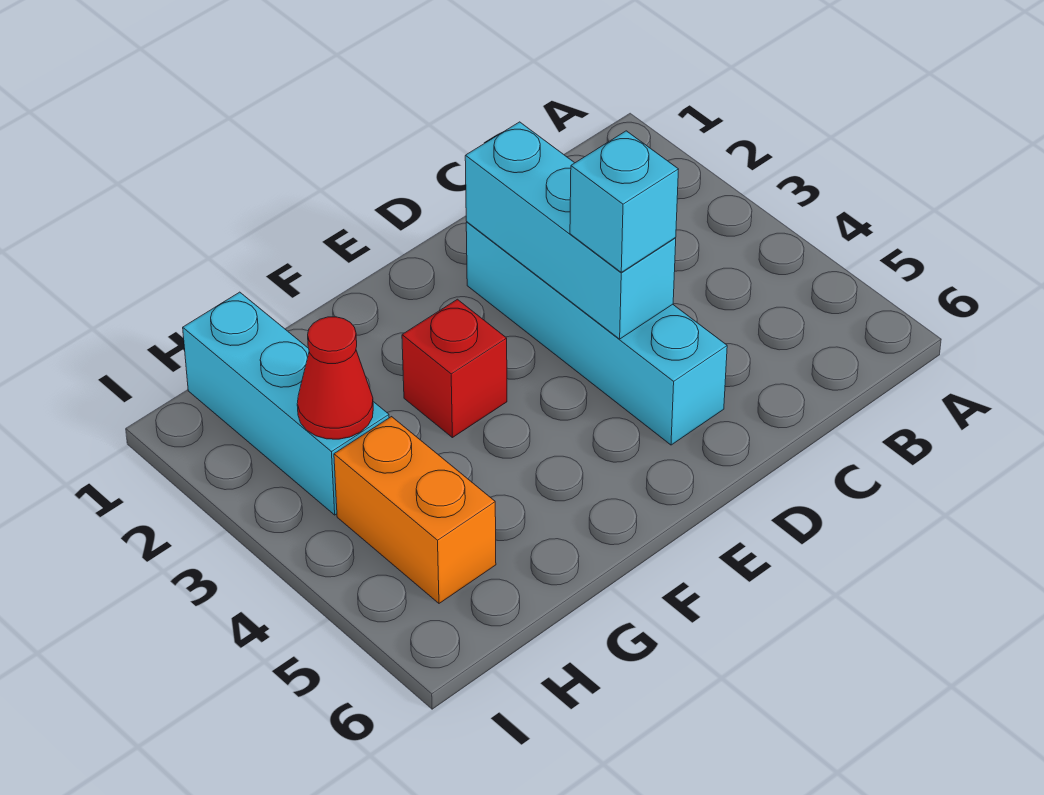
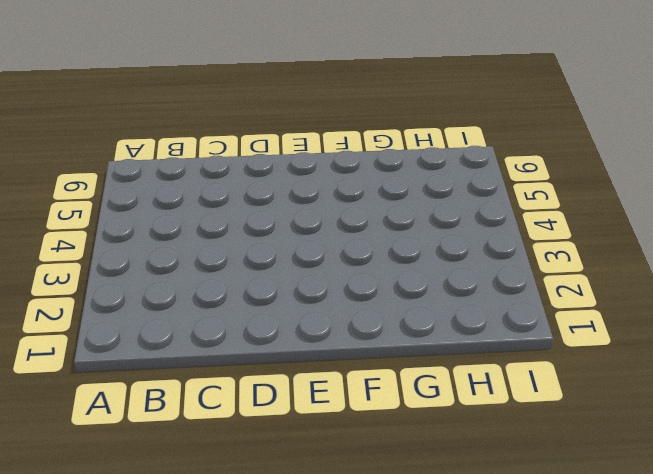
none -> cyan brick D2:D5 level 1
none -> red brick F3 level 1

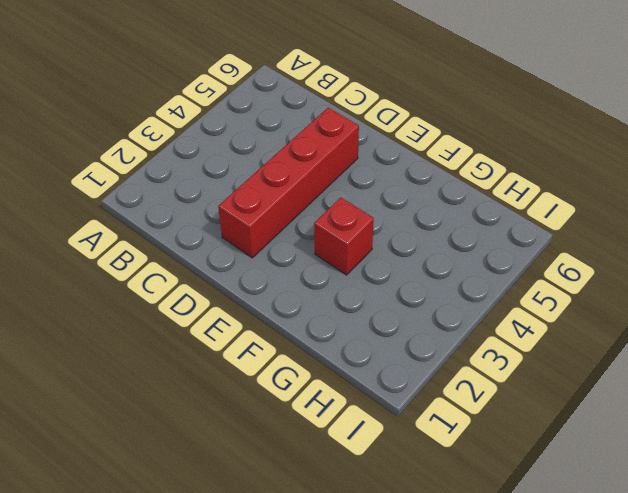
red brick D2:D5 level 1 -> cyan brick D2:D5 level 1
none -> cyan brick H1:H3 level 1
none -> orange brick H4:H5 level 1

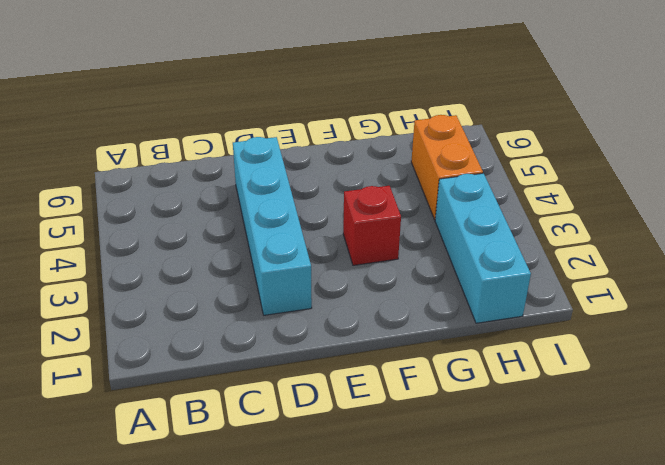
none -> cyan brick D2:D4 level 2
none -> red cone H3 level 2

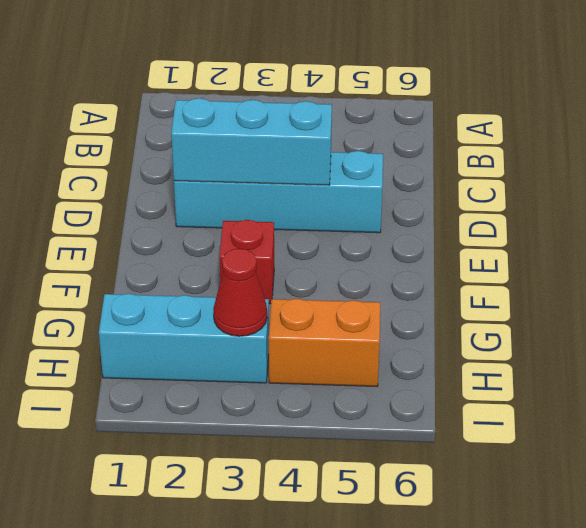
none -> cyan brick D4 level 3

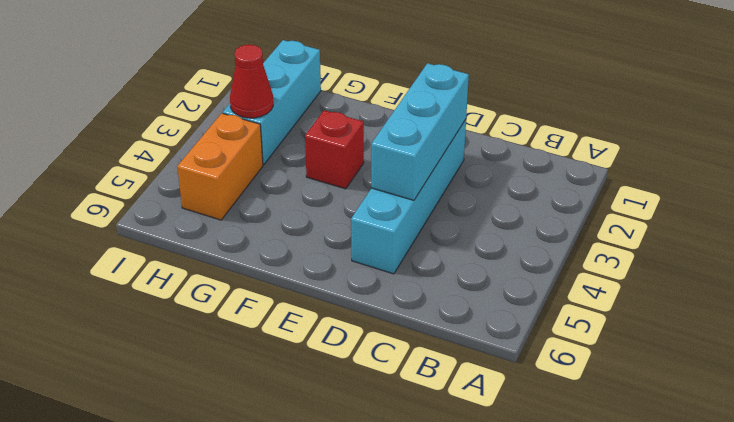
none -> cyan brick D4 level 3

